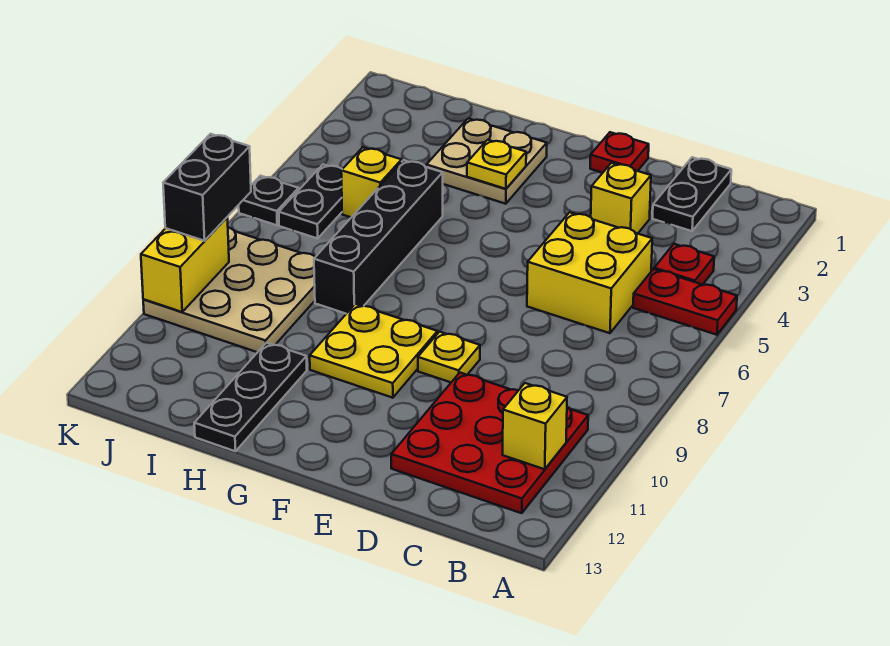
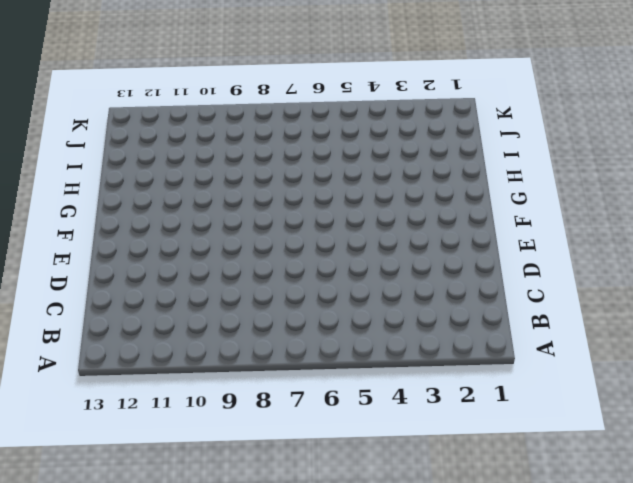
none -> red plate A5:B5 level 1
none -> red plate B4 level 1
none -> red plate B10:D12 level 1

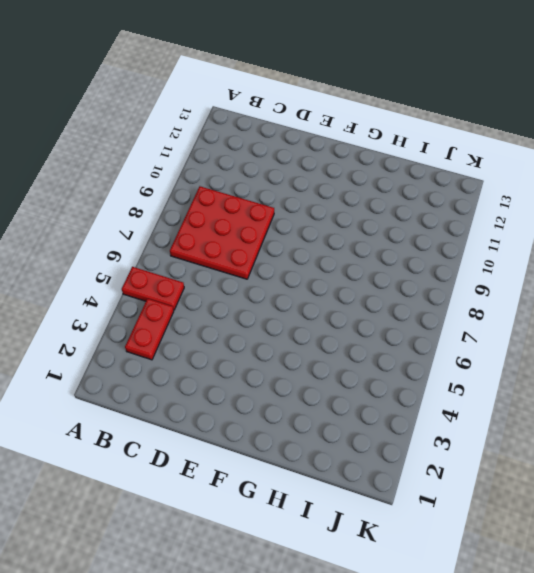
red plate B3:B4 level 1 -> red plate B4 level 1
red plate B7:D9 level 1 -> red plate B10:D12 level 1
none -> black plate C1:C2 level 1
none -> yellow brick C5:D6 level 1
none -> yellow brick D3 level 1

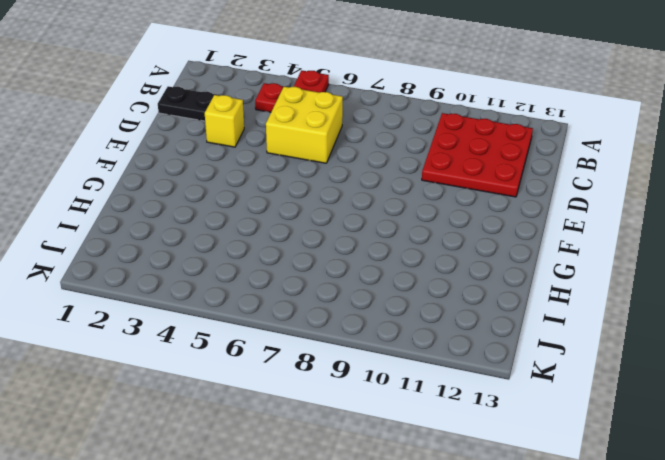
none -> red plate E1 level 1
none -> yellow plate E9 level 1
none -> yellow plate F9:G10 level 1

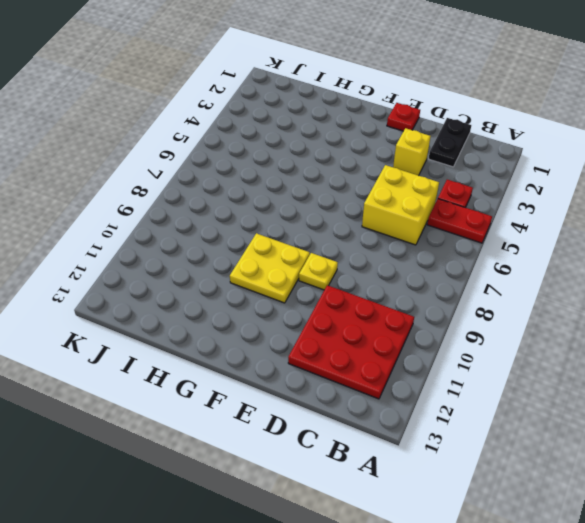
none -> tan plate G2:H3 level 1
none -> black brick H5:H8 level 1
none -> black plate H11:H13 level 1

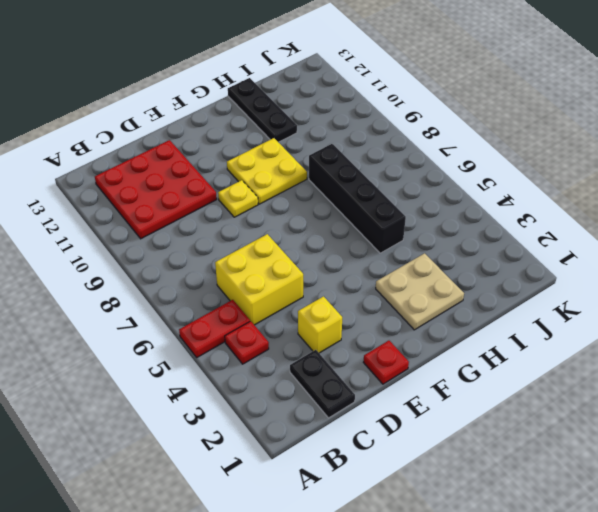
none -> yellow brick I5 level 1
none -> tan plate I8:K10 level 1
none -> black plate J5:J6 level 1

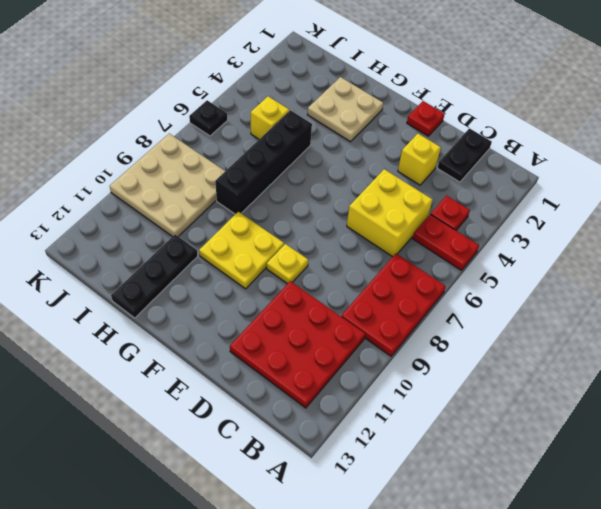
red plate A7:B9 level 1 -> none
none -> black plate J5:J6 level 1
none -> yellow brick B11 level 2
none -> yellow plate G3 level 2

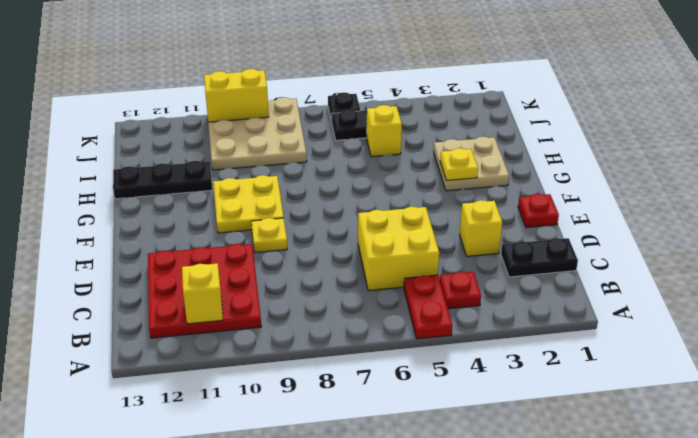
none -> black brick H5:H8 level 1
none -> black brick K8:K9 level 3

